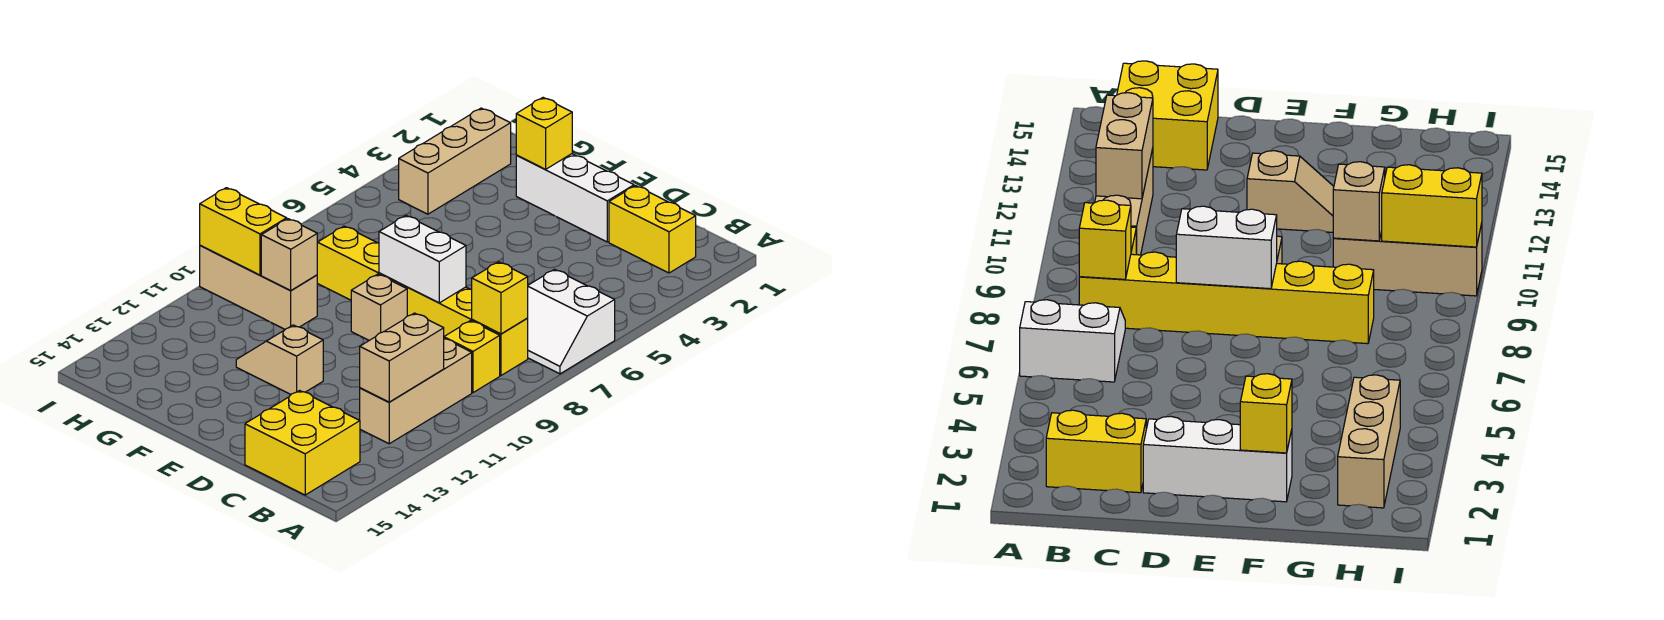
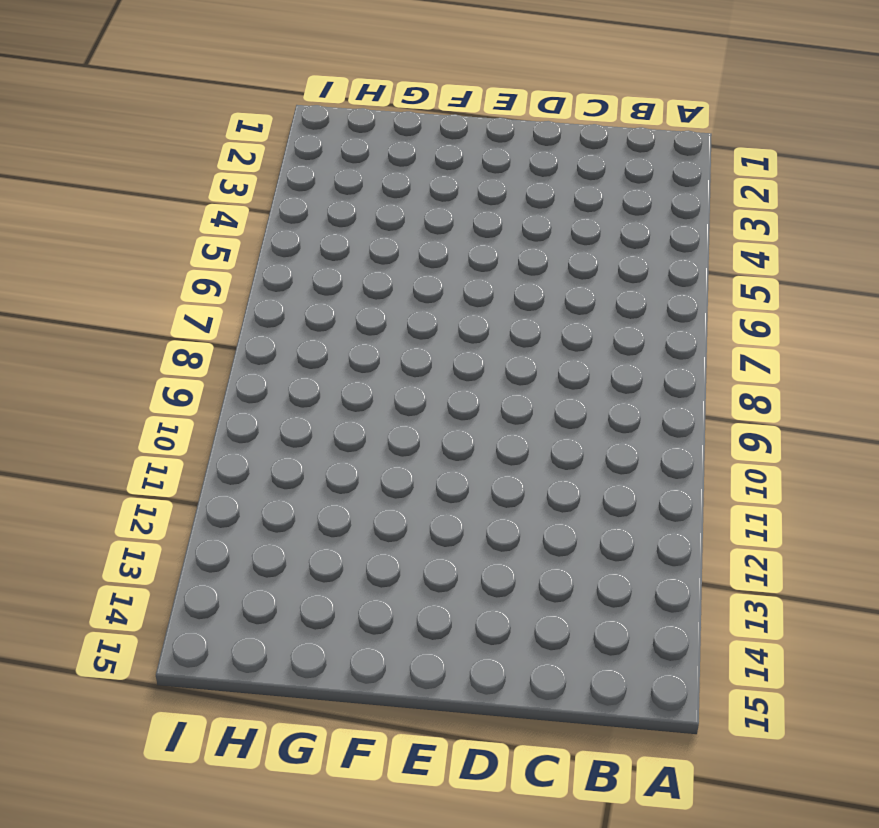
none -> white slope A6:B7 level 1 top 6
none -> yellow brick B2:C2 level 1
none -> yellow brick B8:G8 level 1

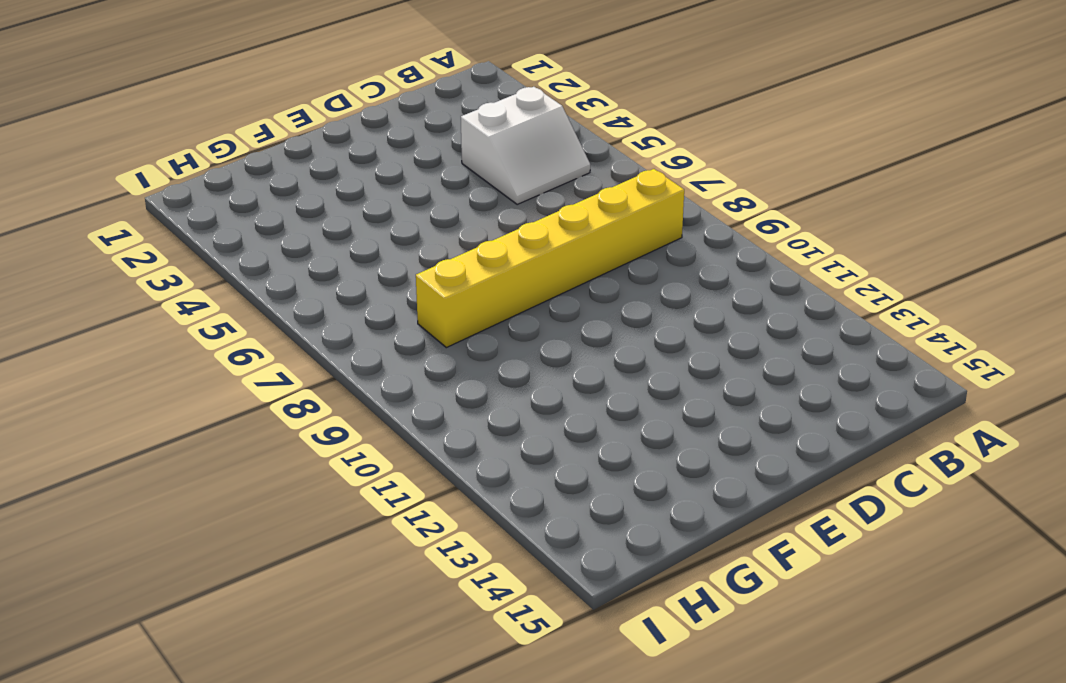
white slope B4:C5 level 1 top 4 -> white slope A6:B7 level 1 top 6
none -> yellow brick B2:C2 level 1
none -> yellow brick B9 level 1
none -> tan brick B10:B12 level 1

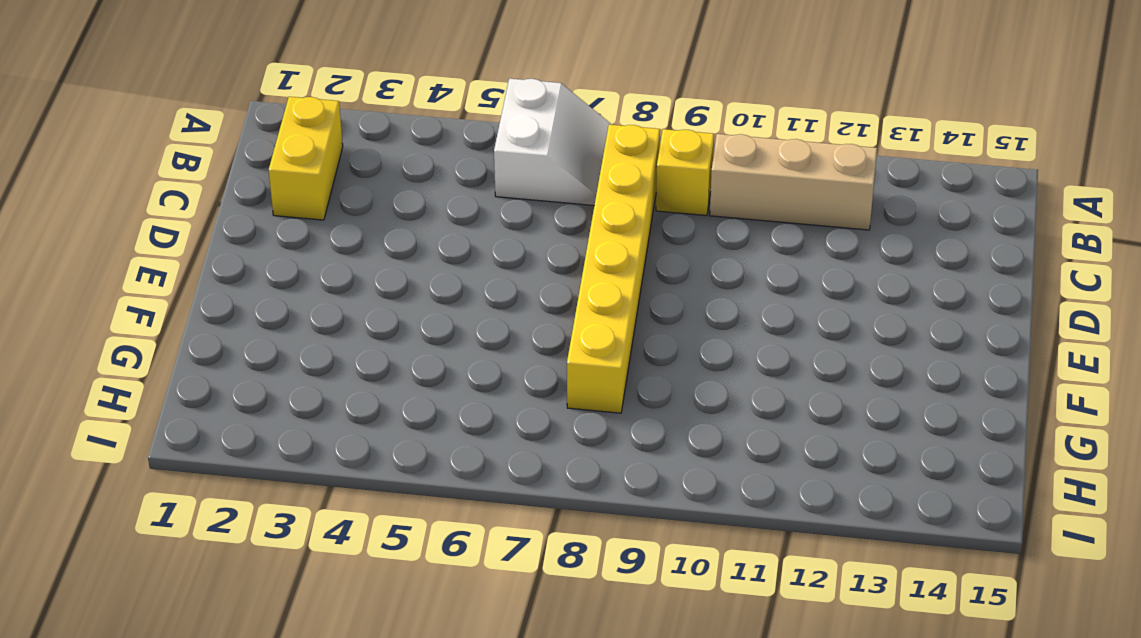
none -> yellow brick B14:C15 level 1
none -> white brick D2:F2 level 1
none -> tan brick E9 level 1

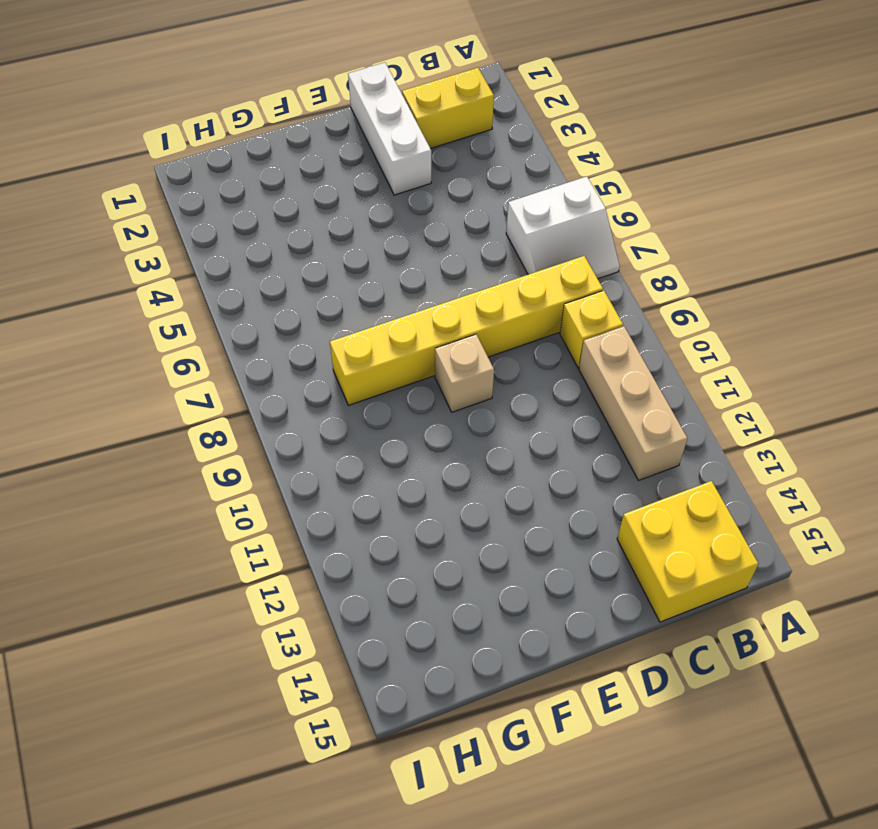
white brick D1:D3 level 1 -> white brick D2:F2 level 1
none -> tan slope E12:F12 level 1 top E
none -> tan brick G10:I10 level 1
none -> tan brick H2:H4 level 1

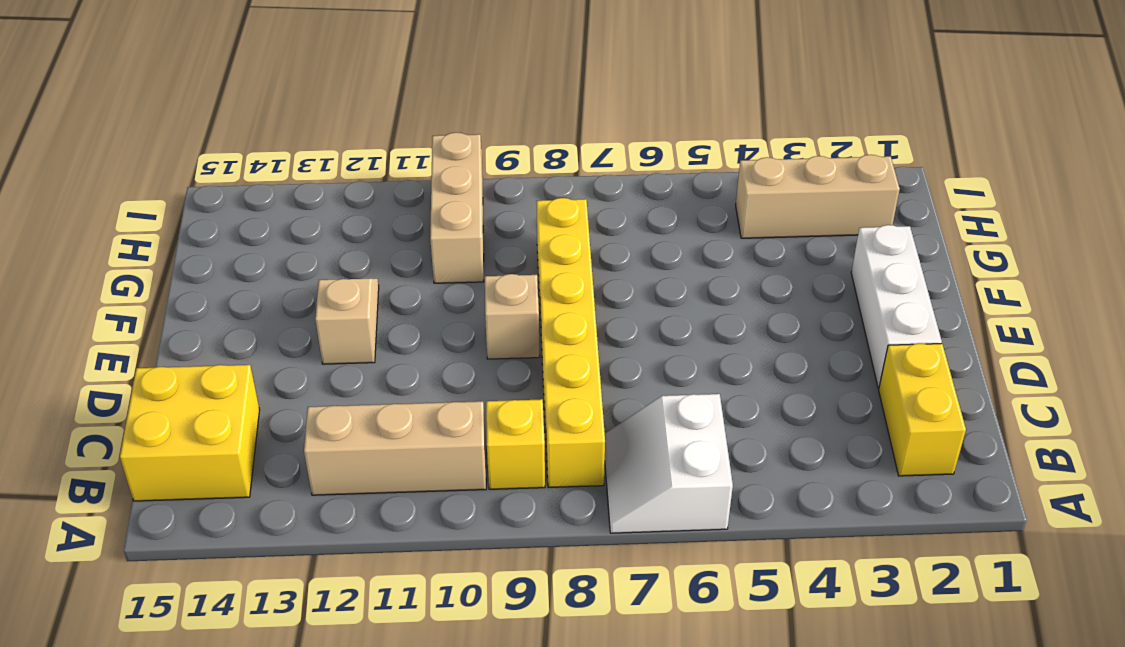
none -> yellow brick B8 level 2
none -> tan brick B11:B12 level 2
none -> white brick D8:E8 level 2

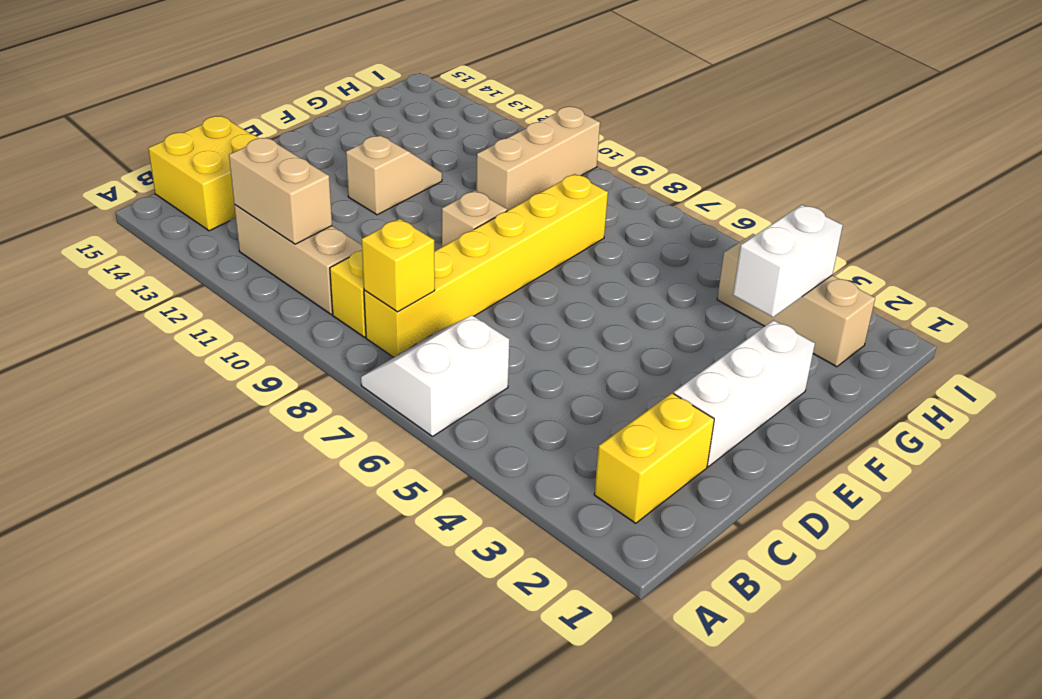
white brick G3:H3 level 2 -> white brick D8:E8 level 2
none -> yellow brick F2 level 2
none -> tan brick G10 level 2
none -> yellow brick H10:I10 level 2

